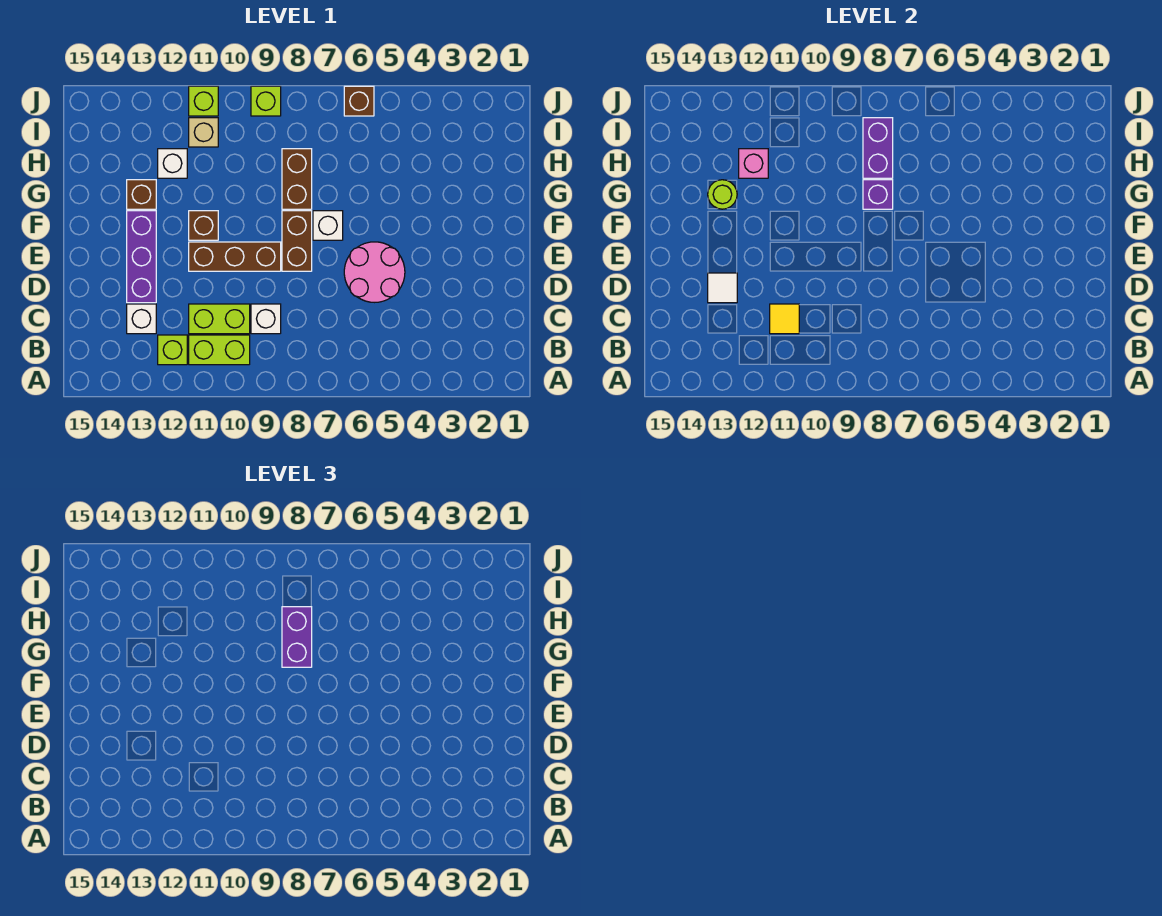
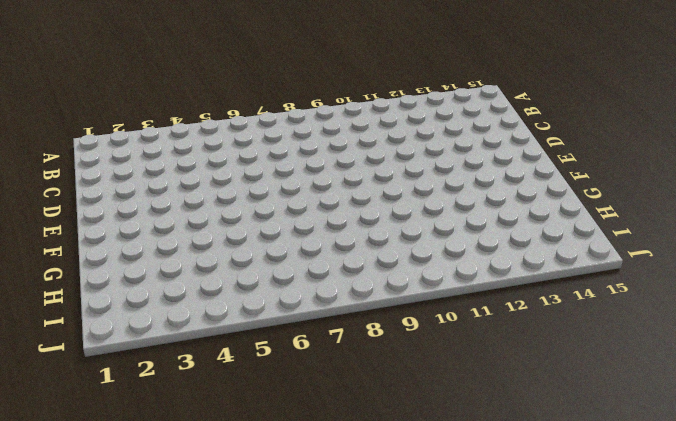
none -> lime brick B10:B11 level 1
none -> lime brick B12 level 1
none -> white brick C9 level 1

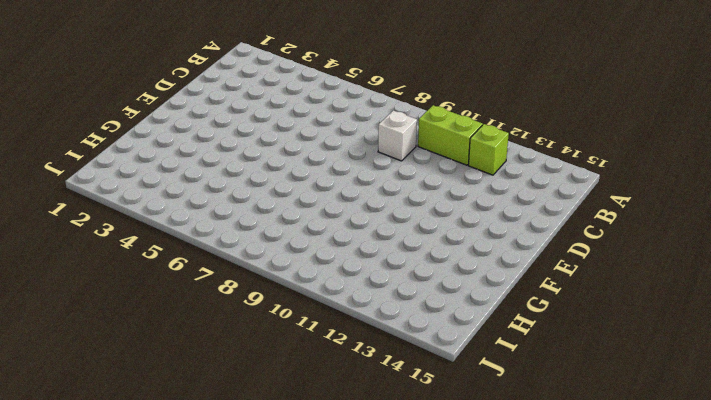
none -> lime brick C10:C11 level 1
none -> white brick C13 level 1
none -> pink round brick D5:E6 level 1

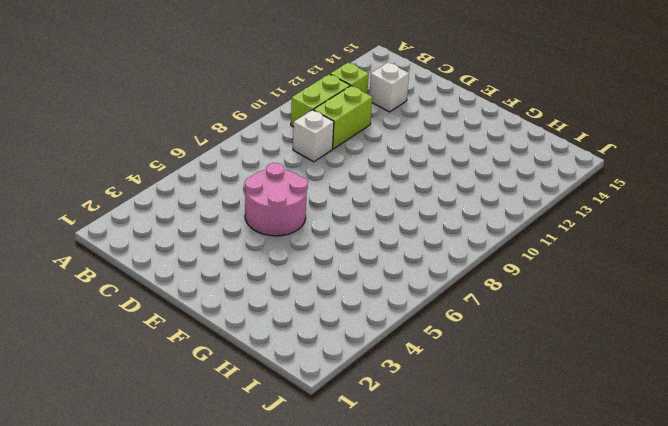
none -> purple brick D13:F13 level 1
none -> brown brick E8:F8 level 1
none -> brown brick E9:E11 level 1

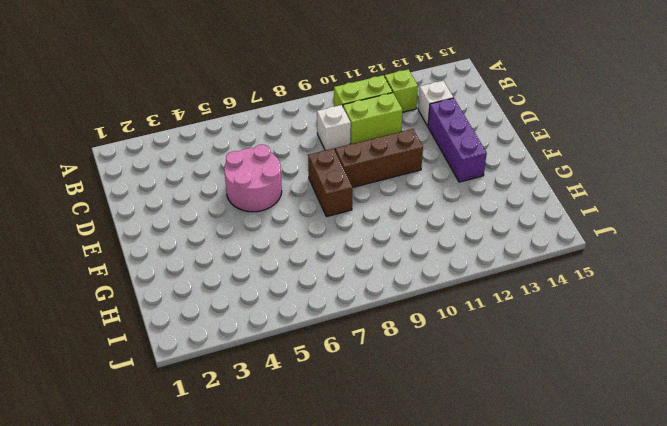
none -> white brick F7 level 1
none -> brown brick F11 level 1
none -> brown brick G8:H8 level 1

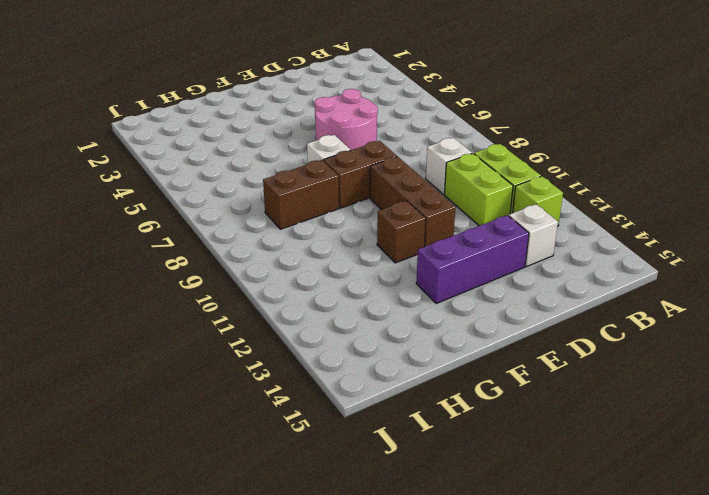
none -> brown brick G13 level 1
none -> white brick H12 level 1
none -> tan brick I11 level 1

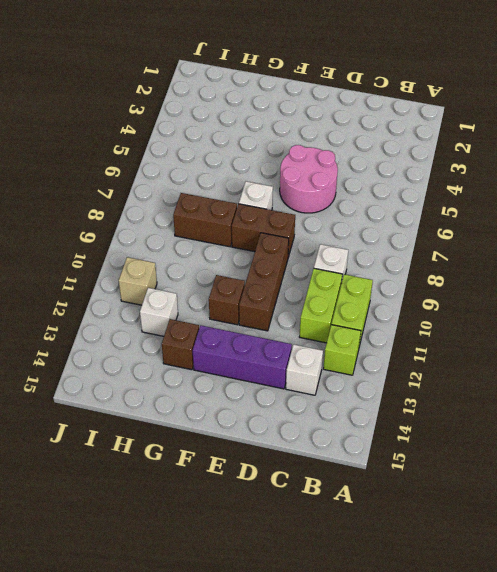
none -> brown brick J6 level 1
none -> lime brick J9 level 1
none -> lime brick J11 level 1

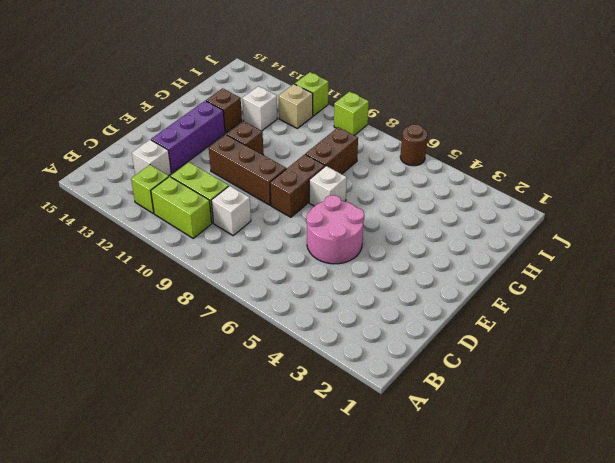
brown round brick J6 level 1 -> brown brick J6 level 1
none -> yellow tile C11 level 2
none -> white tile D13 level 2
none -> purple brick G8 level 2

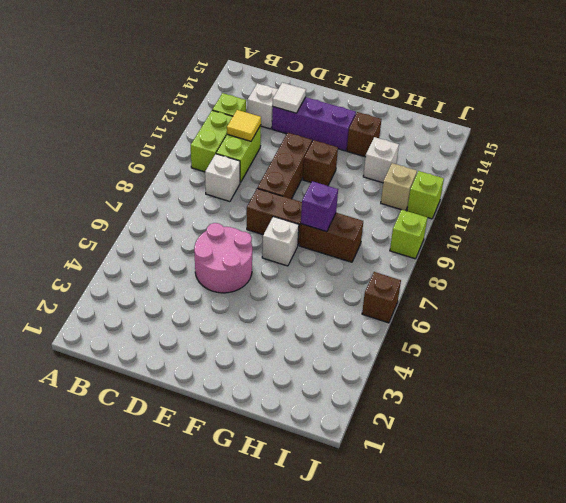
none -> lime round brick G13 level 2
none -> purple brick H8:I8 level 2
none -> pink brick H12 level 2

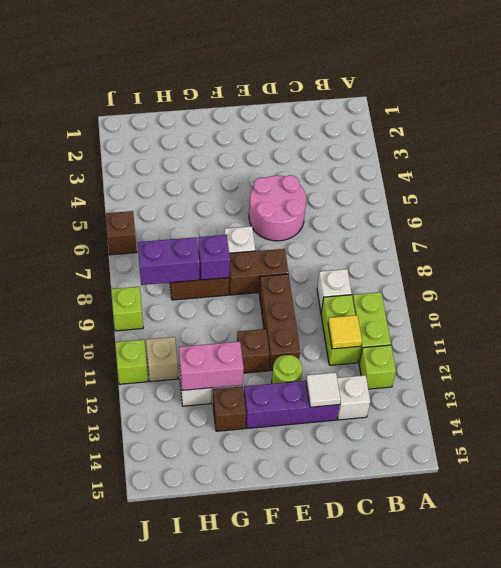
lime round brick E12 level 1 -> lime round brick G13 level 2
pink brick G12:H12 level 2 -> pink brick H12 level 2
none -> purple brick G8:H8 level 3

